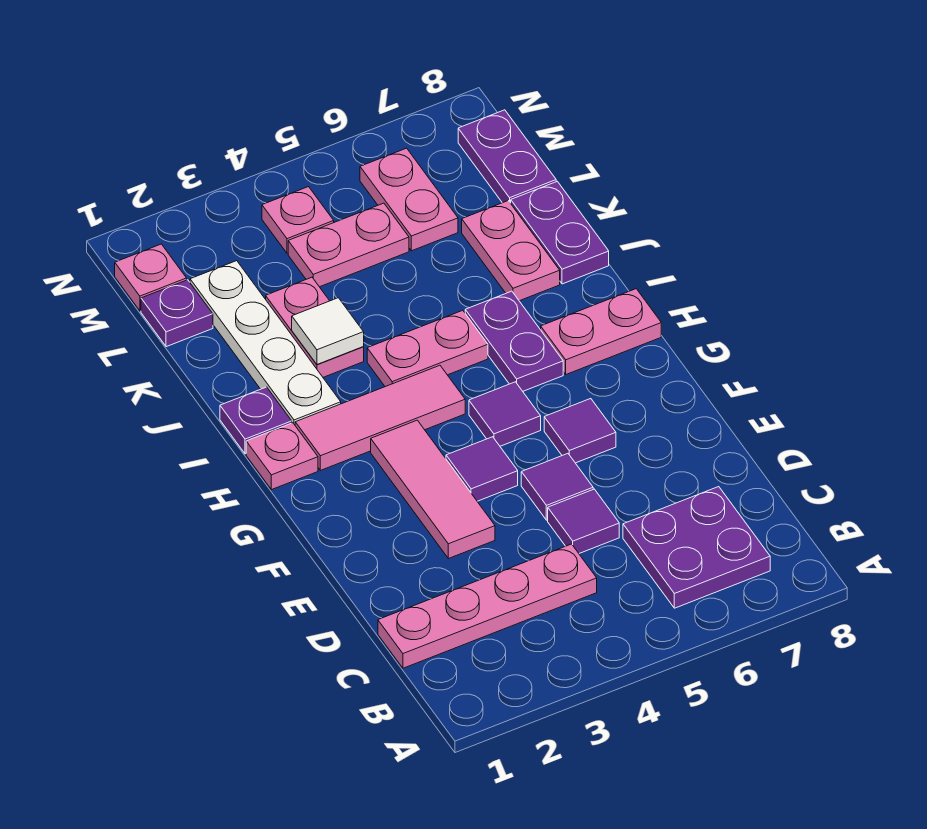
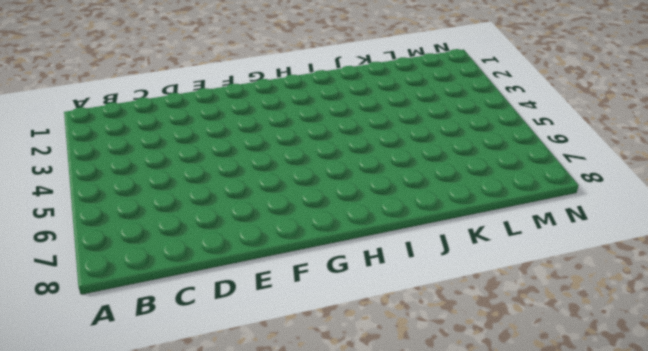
none -> purple plate B6:C7 level 1
none -> pink plate C1:C4 level 1
none -> purple tile D5 level 1

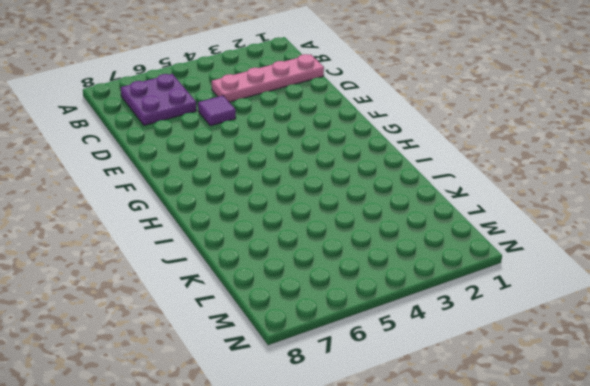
none -> pink tile E3:G3 level 1
none -> purple tile E5 level 1
none -> purple tile F4 level 1

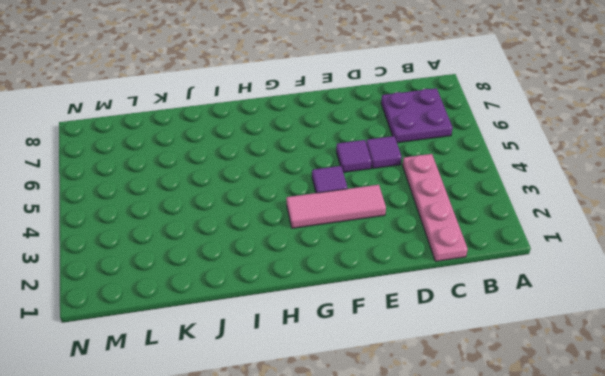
none -> purple tile F6 level 1
none -> purple tile G5 level 1
none -> pink plate H1 level 1

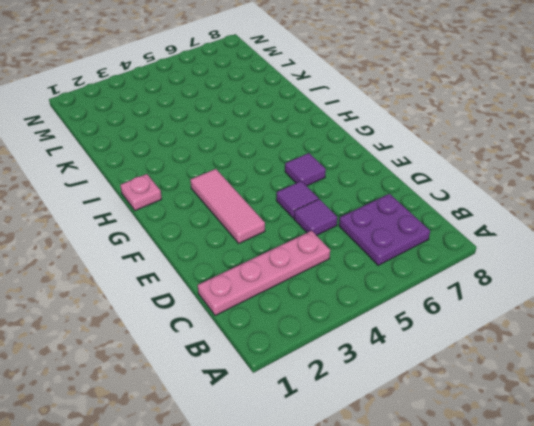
none -> purple tile F4 level 1
none -> purple tile G5 level 1
none -> pink tile H2:H4 level 1

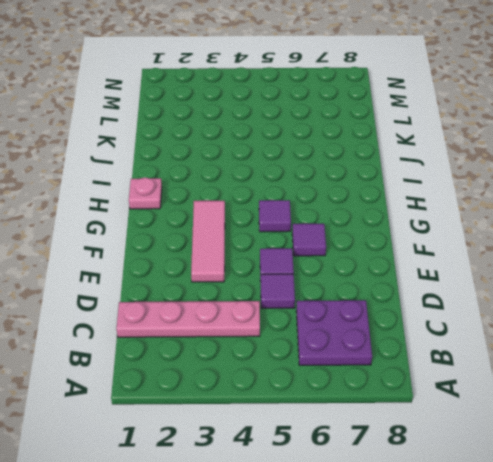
none -> purple tile F4 level 1
none -> pink tile H2:H4 level 1
none -> purple plate H6:I6 level 1

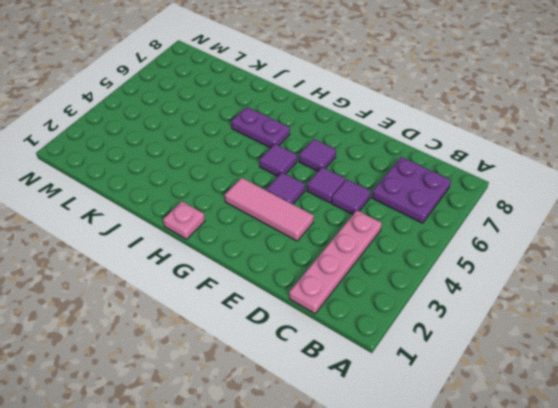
none -> pink tile H2:H4 level 1
none -> pink plate H7:H8 level 1
none -> purple plate I1 level 1

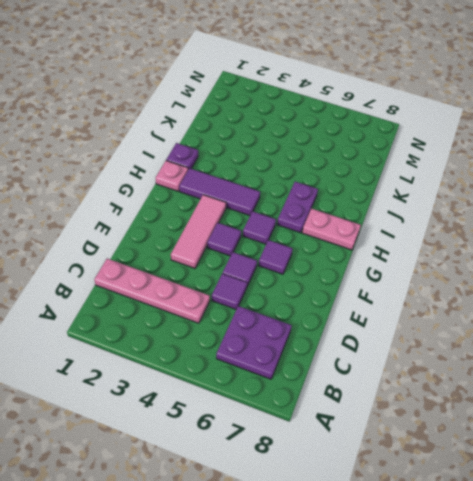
purple tile H2:H4 level 1 -> pink tile H2:H4 level 1
none -> white plate I2:L2 level 1
none -> pink plate I4:I5 level 1
none -> pink plate J3:K3 level 1

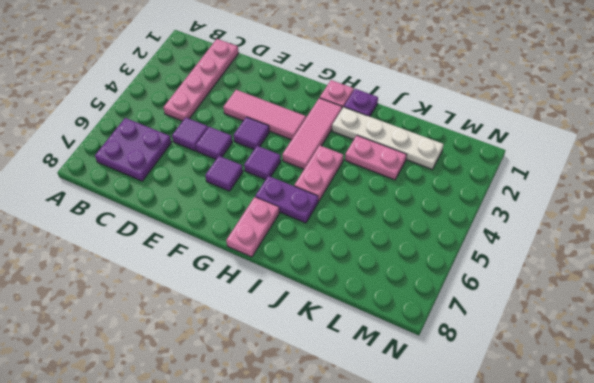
none -> pink plate J7:K7 level 1
none -> purple plate J8:K8 level 1
none -> purple plate L1 level 1

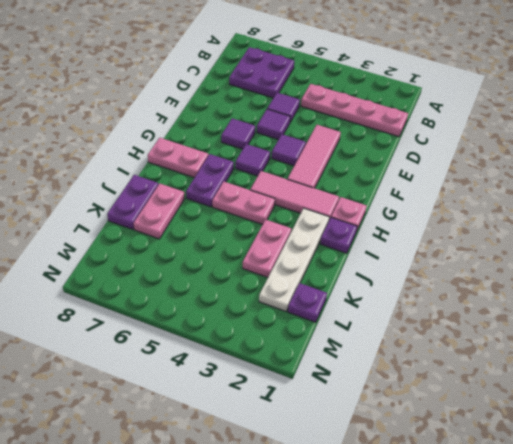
none -> pink plate L4:L5 level 1
none -> pink plate L6:M6 level 1
none -> purple plate L8:M8 level 1

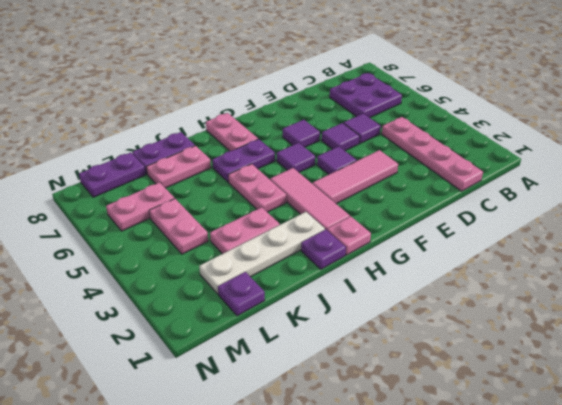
none -> pink plate M1 level 1
none -> pink plate M4 level 1
none -> white tile J3 level 2

